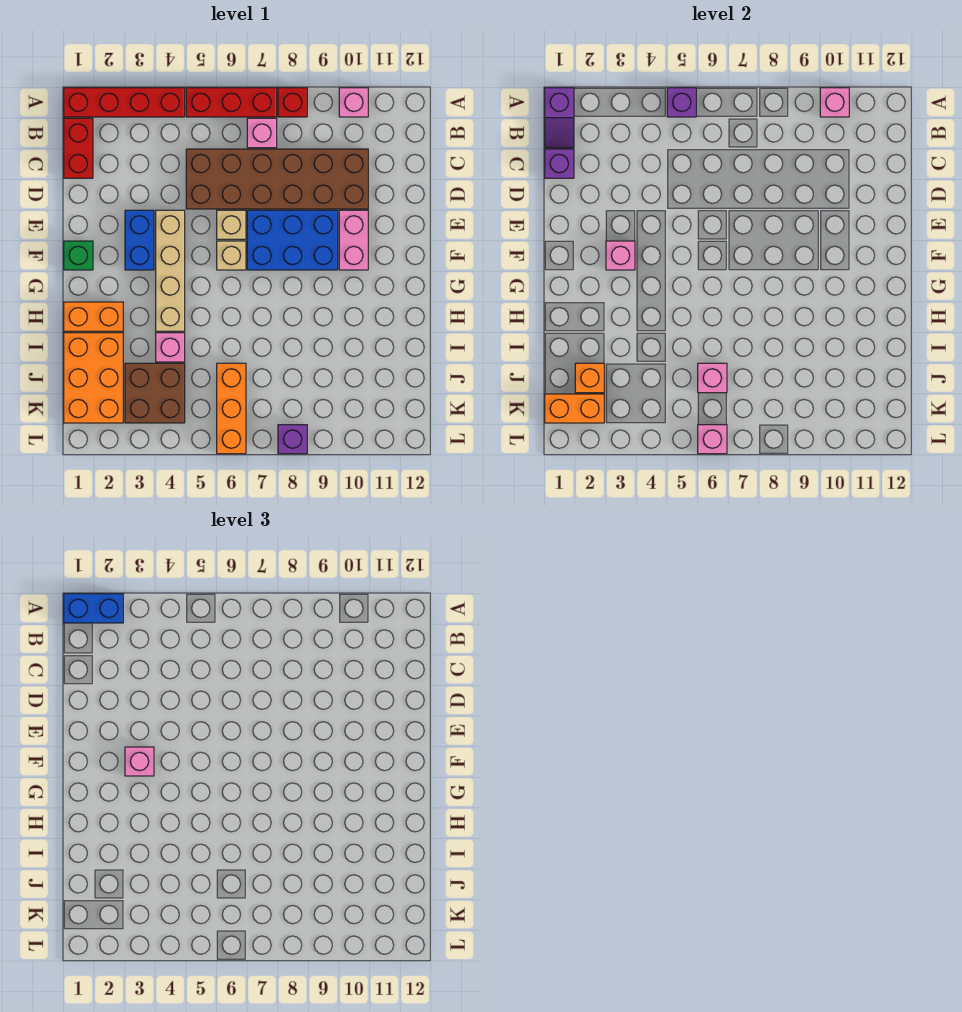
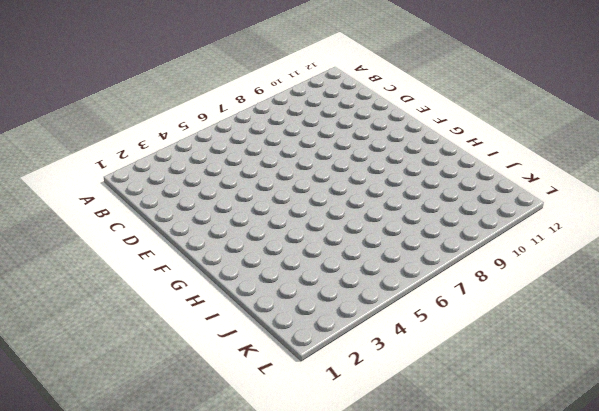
none -> red brick A1:A4 level 1
none -> red brick A5:A7 level 1
none -> red brick A8 level 1
none -> pink brick A10 level 1

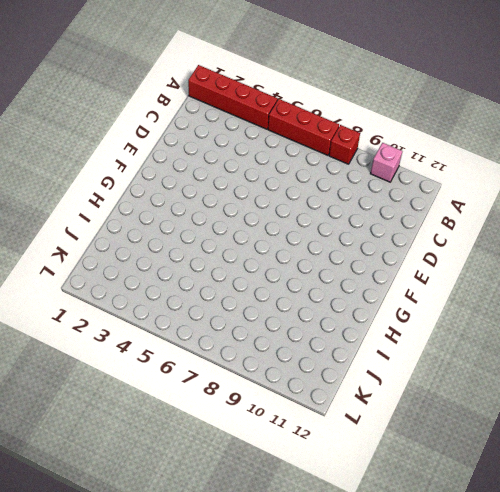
none -> red brick B1:C1 level 1
none -> pink brick B7 level 1
none -> brown brick C5:D10 level 1
none -> blue brick E3:F3 level 1

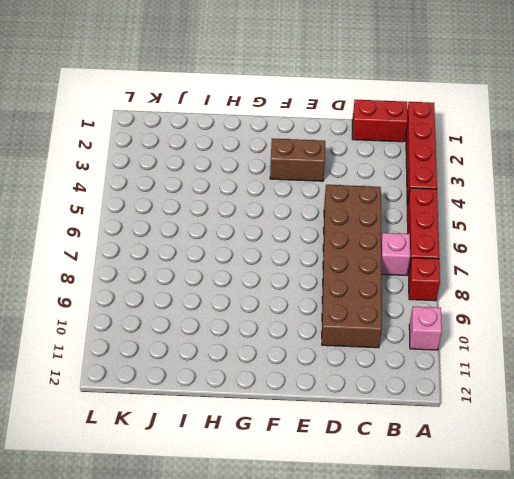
brown brick E3:F3 level 1 -> blue brick E3:F3 level 1
none -> tan brick E4:H4 level 1
none -> tan brick E6 level 1
none -> blue brick E7:F9 level 1
none -> pink brick E10:F10 level 1

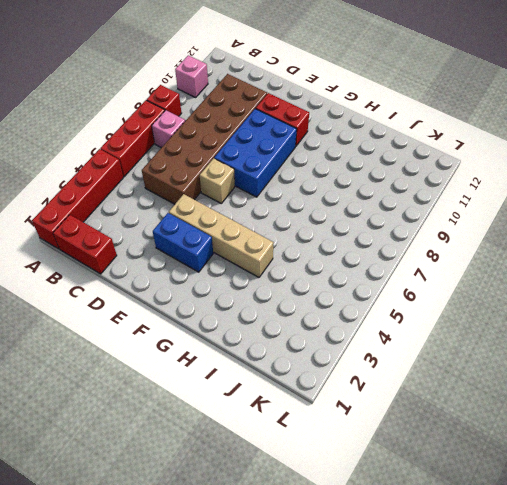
red brick E10:F10 level 1 -> pink brick E10:F10 level 1
none -> green brick F1 level 1
none -> tan brick F6 level 1
none -> orange brick H1:H2 level 1
none -> orange brick I1:K2 level 1

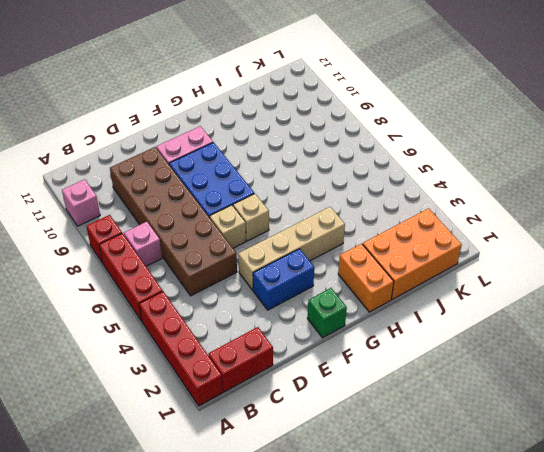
none -> pink brick I4 level 1
none -> brown brick J3:K4 level 1
none -> orange brick J6:L6 level 1
none -> purple brick L8 level 1

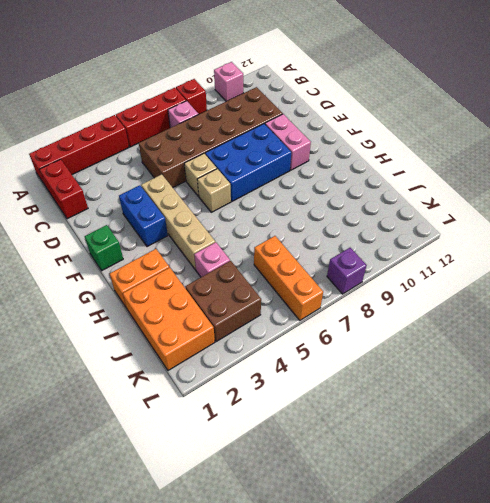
none -> purple slope A1:B1 level 2 top A
none -> purple brick A5 level 2
none -> pink brick A10 level 2
none -> purple brick C1 level 2

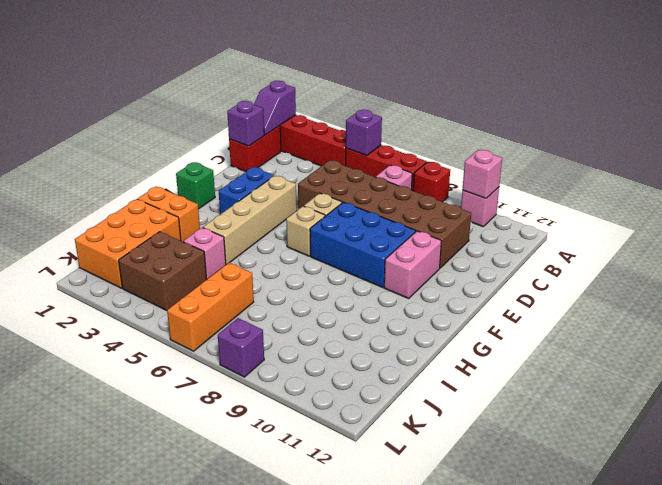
none -> pink brick F3 level 2
none -> orange brick J2 level 2
none -> pink brick J6 level 2
none -> orange brick K1:K2 level 2

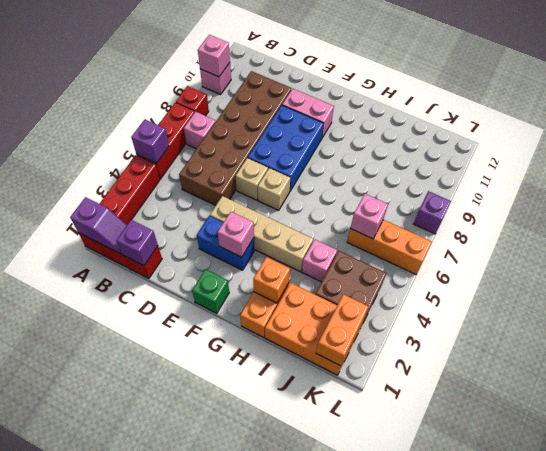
orange brick H2 level 2 -> orange brick J2 level 2
none -> pink brick L6 level 2
none -> blue brick A1:A2 level 3
none -> pink brick F3 level 3

